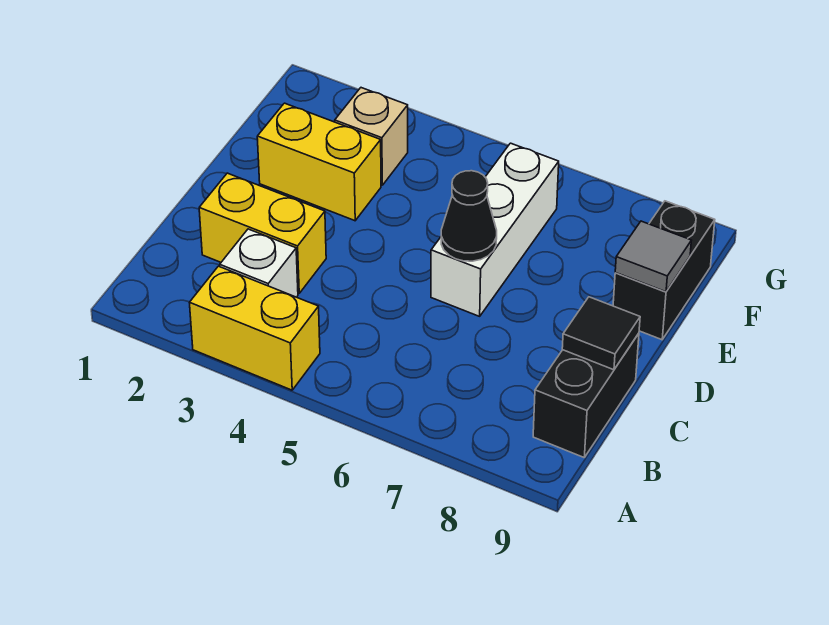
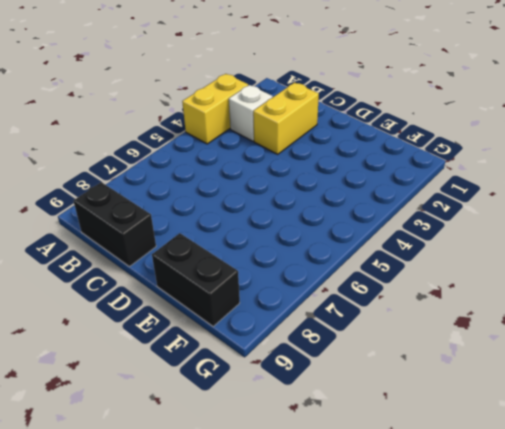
none -> white brick D6:F6 level 1
none -> yellow brick E2:E3 level 1

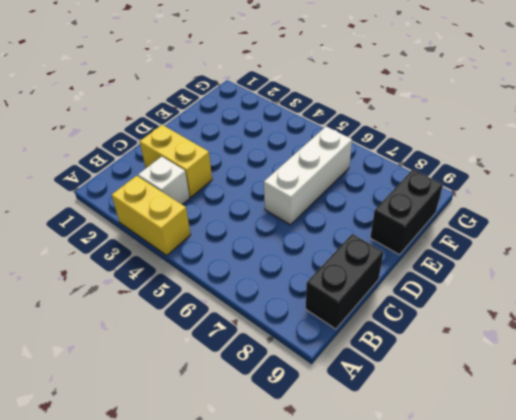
none -> yellow brick E2:E3 level 1
none -> tan brick F3 level 1

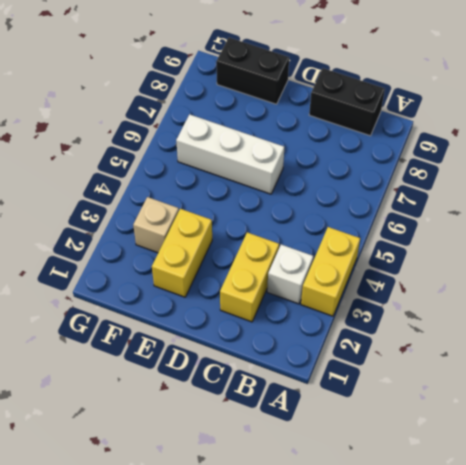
none -> black tile C9 level 2
none -> black cone D6 level 2

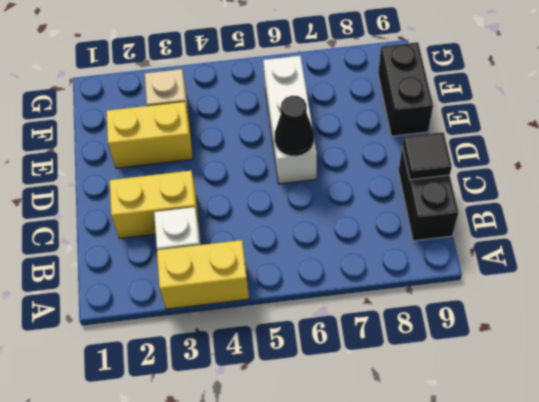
none -> grey tile E9 level 2

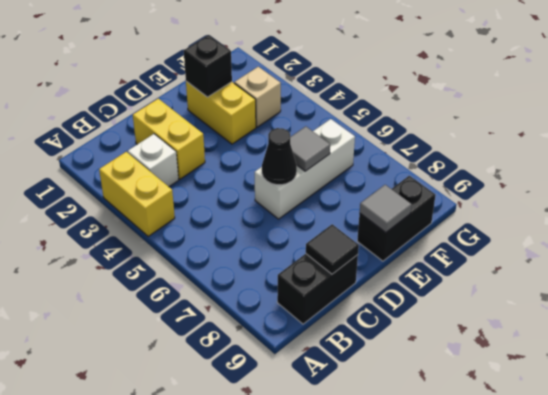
black brick E2 level 2 -> none
grey tile E6 level 2 -> none

